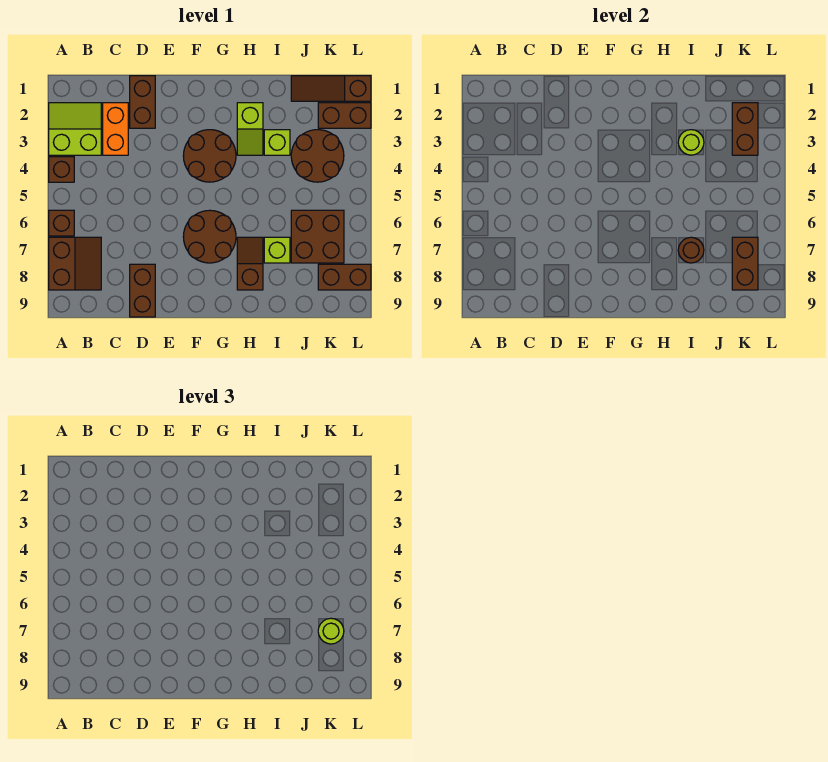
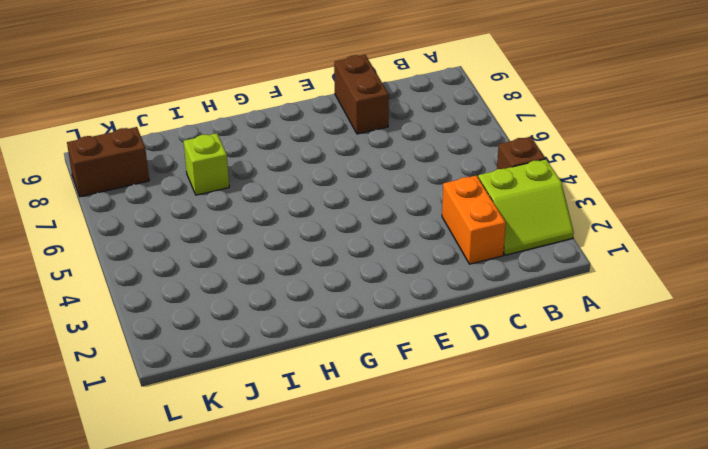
none -> brown brick A6 level 1
none -> brown slope A7:B8 level 1 top A
none -> brown brick D1:D2 level 1

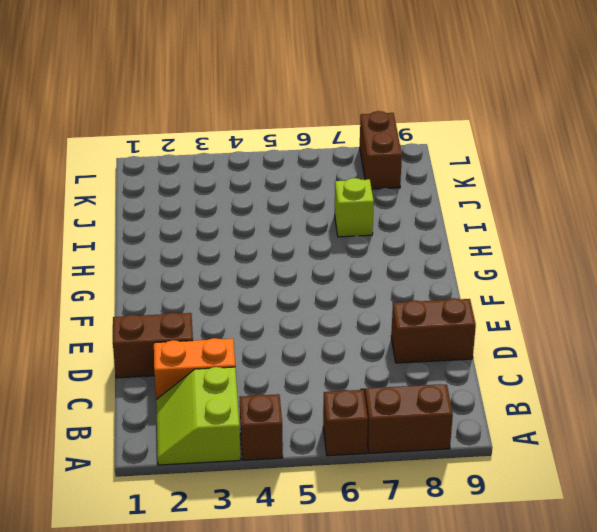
none -> brown round brick F3:G4 level 1
none -> brown round brick F6:G7 level 1
none -> lime slope H2:H3 level 1 top 2

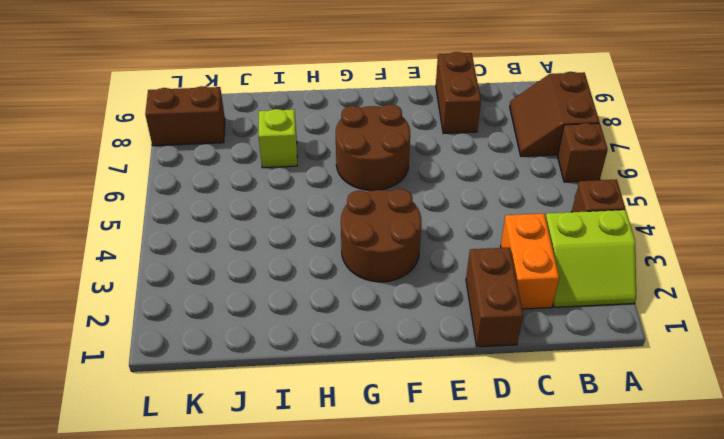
none -> lime slope H2:H3 level 1 top 2
none -> brown slope H7:H8 level 1 top 8
none -> lime brick I3 level 1

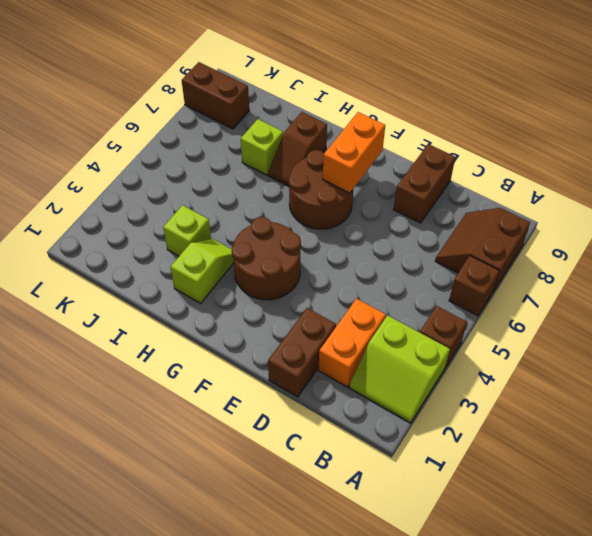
orange brick F7:F8 level 2 -> none
none -> brown slope J1:L1 level 1 top L
none -> brown round brick J3:K4 level 1
none -> brown brick J6:K7 level 1

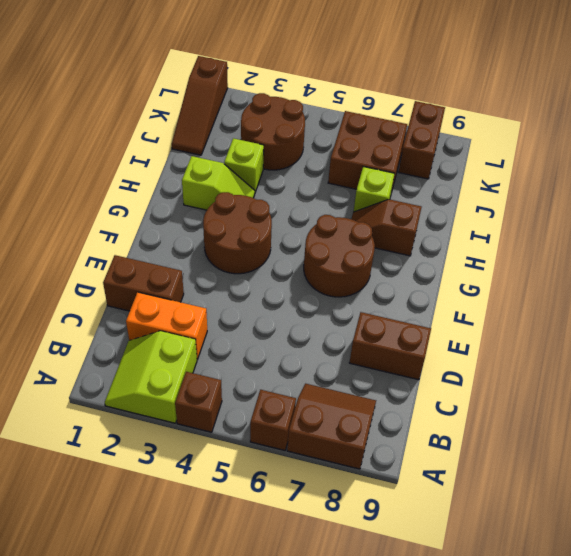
none -> brown brick K2:L2 level 1
none -> lime round brick I3 level 2
none -> brown round brick I7 level 2

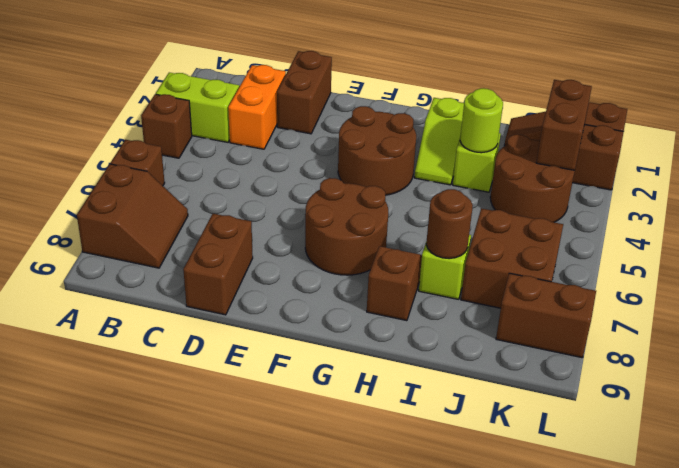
none -> brown brick K7:K8 level 2
none -> lime round brick K7 level 3

